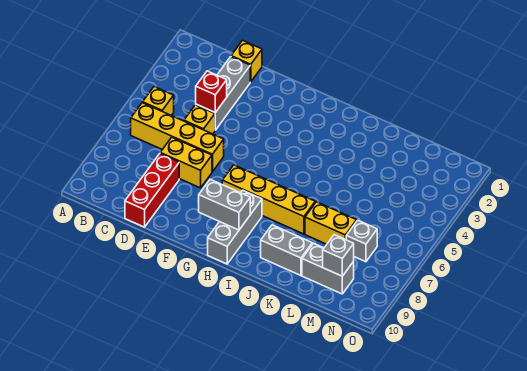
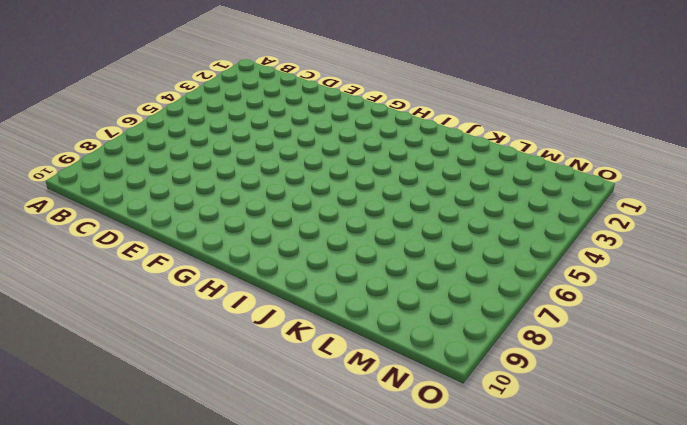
none -> yellow brick B5 level 1
none -> yellow brick B6:E6 level 1
none -> yellow brick D1 level 1

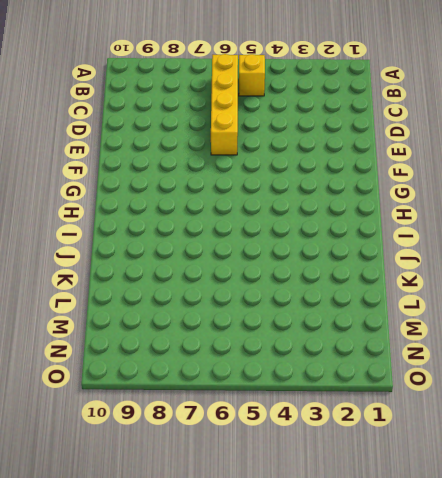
none -> yellow brick D1 level 1
none -> grey brick D2:D4 level 1
none -> yellow brick D5 level 1

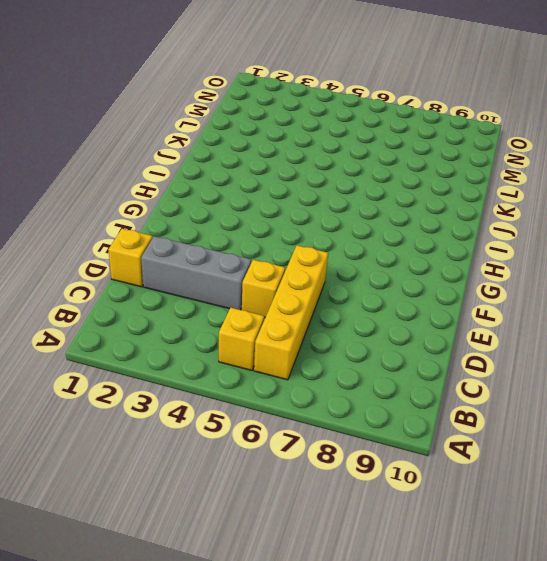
none -> yellow brick D7:E7 level 1
none -> red brick D8:D10 level 1
none -> yellow brick G7:J7 level 1

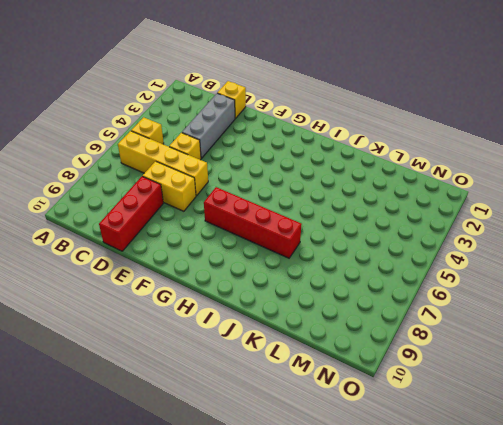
red brick G7:J7 level 1 -> yellow brick G7:J7 level 1
none -> grey brick H8:H10 level 1
none -> grey brick J9:K9 level 1
none -> yellow brick K7:L7 level 1

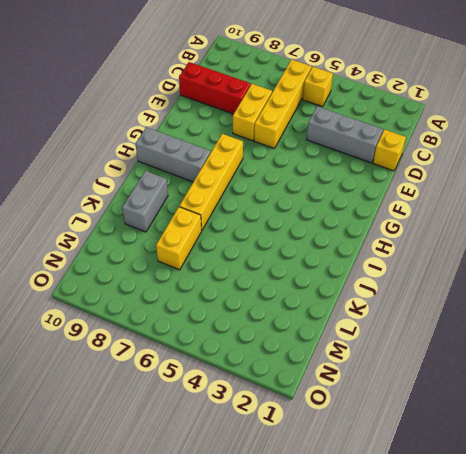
none -> yellow brick D5 level 1
none -> grey brick L9:M9 level 1
none -> grey brick M7 level 1

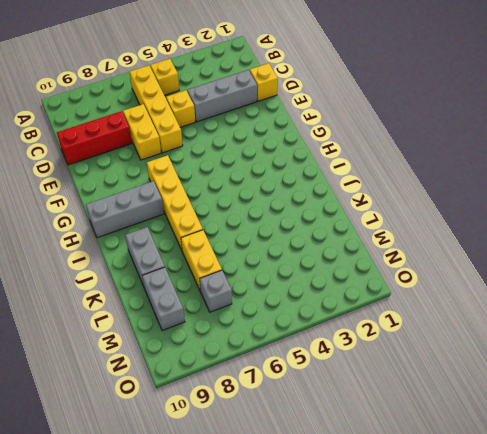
none -> red brick D4 level 2
none -> grey brick G9:H9 level 2
none -> grey brick M9 level 2

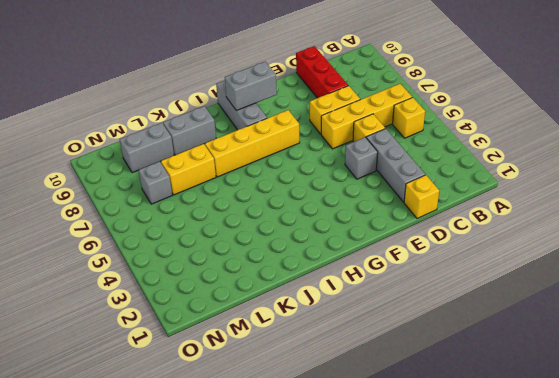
grey brick E4 level 1 -> grey brick M9 level 2
none -> red brick D4 level 2

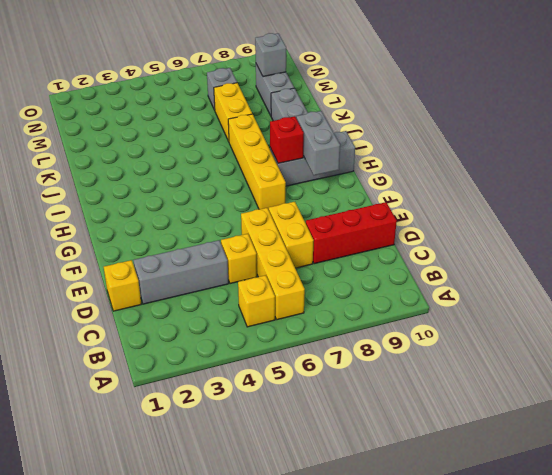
red brick H8 level 2 -> red brick D4 level 2

